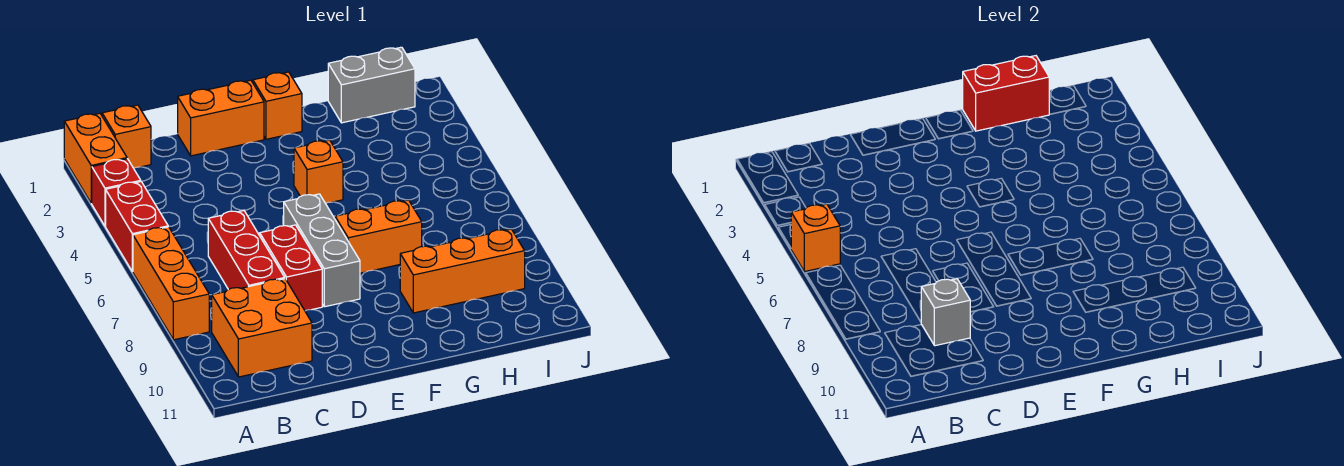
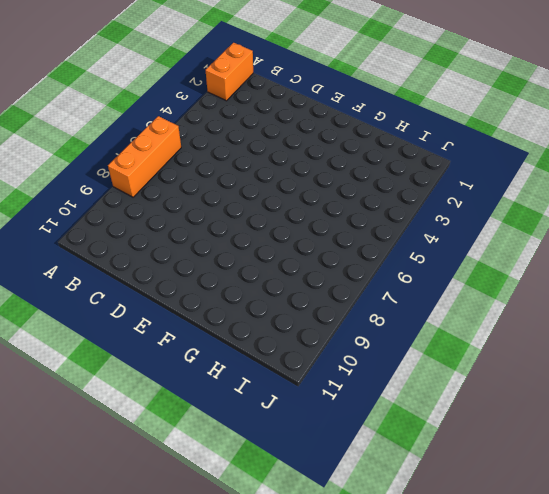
none -> red brick A3 level 1
none -> red brick A4:A5 level 1
none -> orange brick B1 level 1

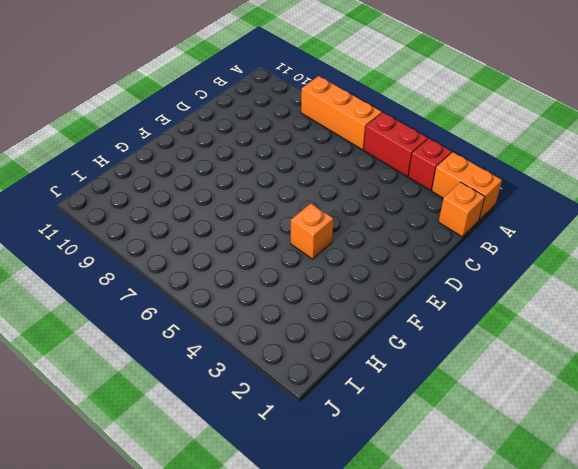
none -> orange brick B9:C10 level 1
none -> red brick C6:C8 level 1
none -> orange brick D1:E1 level 1

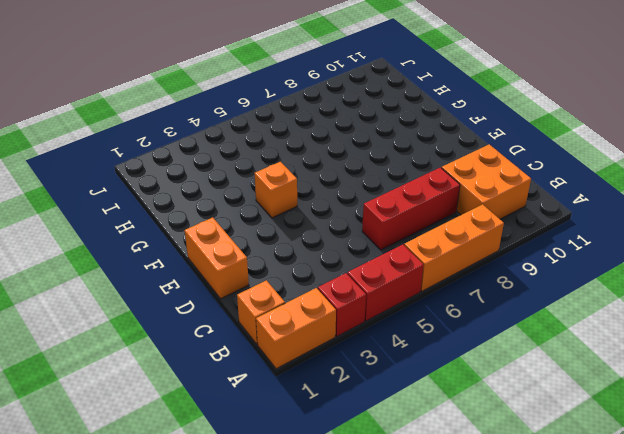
none -> red brick D7:D8 level 1
none -> grey brick E6:E8 level 1
none -> orange brick F1 level 1

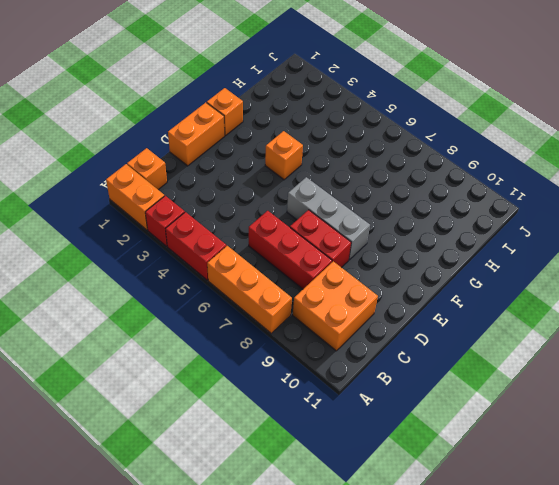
none -> orange brick F7:G7 level 1
none -> orange brick G9:I9 level 1
none -> grey brick H1:I1 level 1

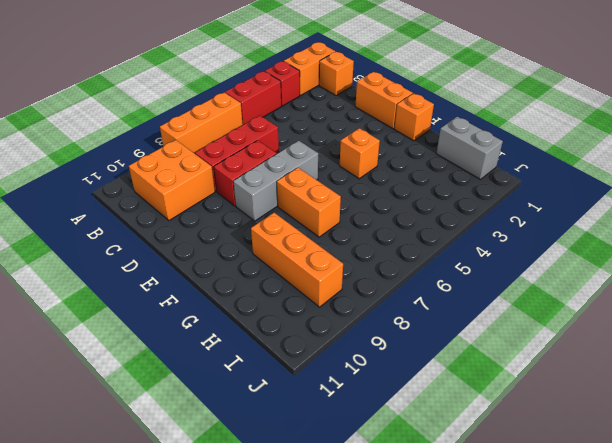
none -> orange brick A5 level 2
none -> grey brick C9 level 2
none -> red brick G1:H1 level 2

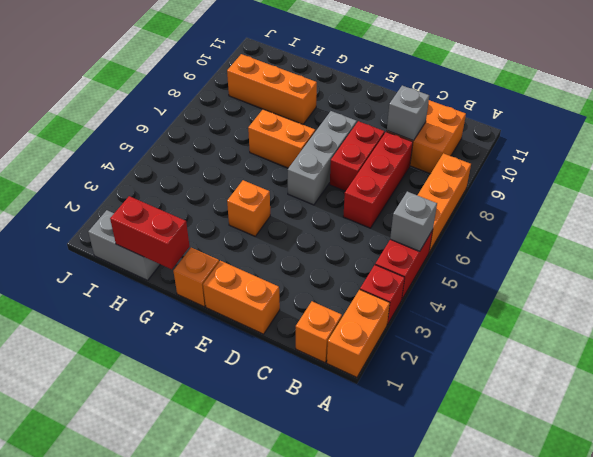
grey brick A5 level 2 -> orange brick A5 level 2

